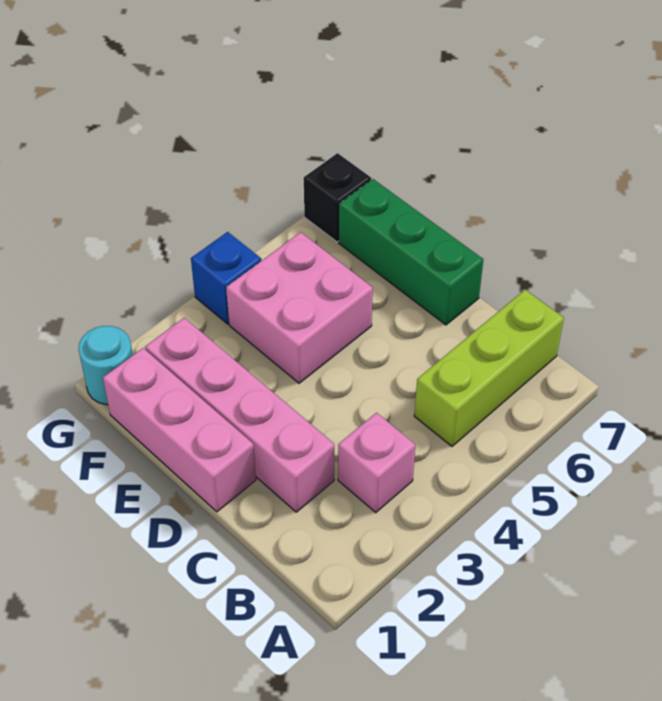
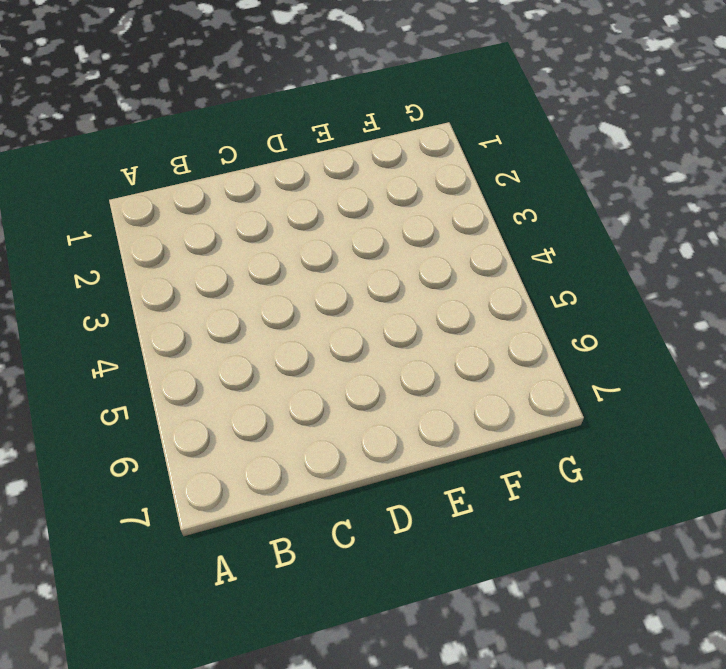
none -> pink brick B3 level 1
none -> lime brick B5:B7 level 1

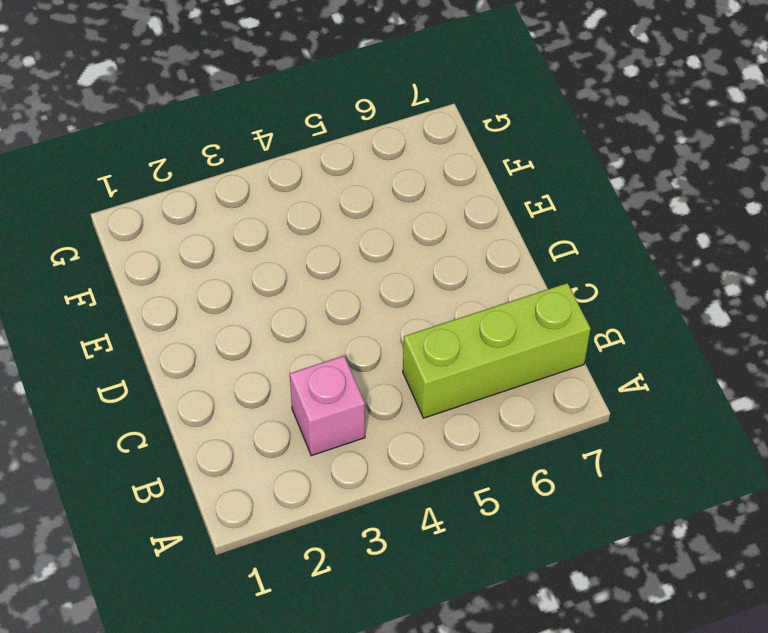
none -> pink brick C2:F2 level 1
none -> pink brick D1:F1 level 1

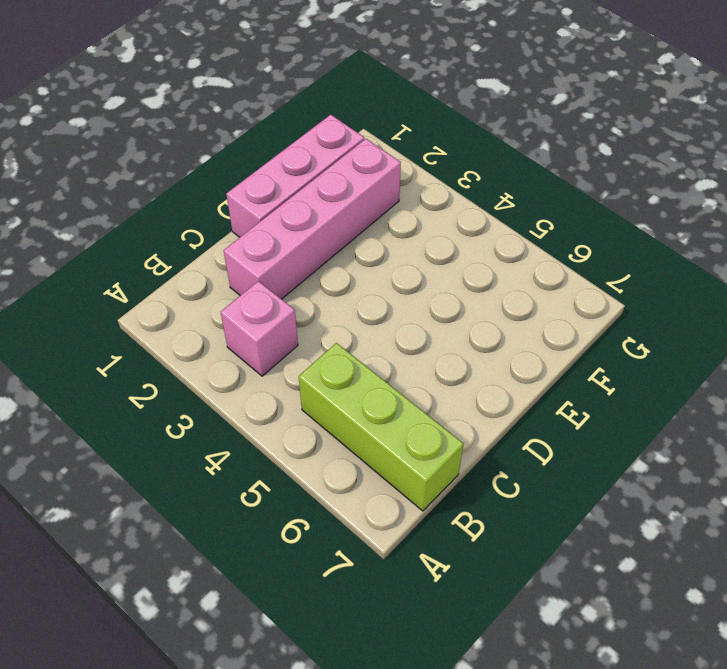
none -> green brick D7:F7 level 1
none -> pink brick E4:F5 level 1

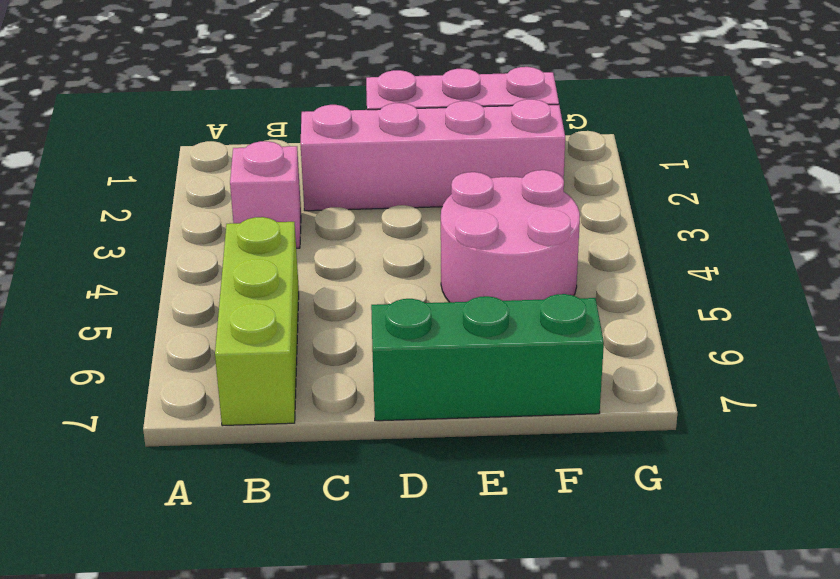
pink round brick E4:F5 level 1 -> pink brick E4:F5 level 1
none -> cyan round brick G1 level 1
none -> blue brick G4 level 1

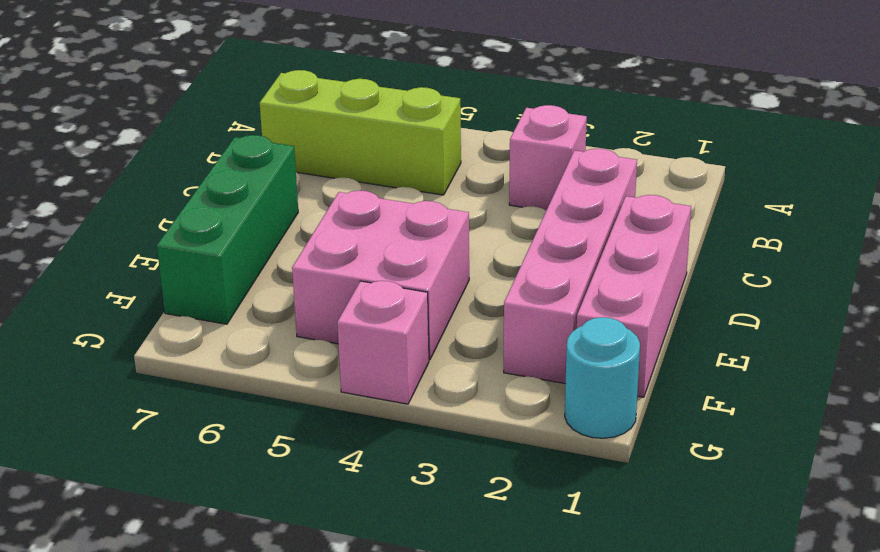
pink brick G4 level 1 -> blue brick G4 level 1
none -> black brick G7 level 1

